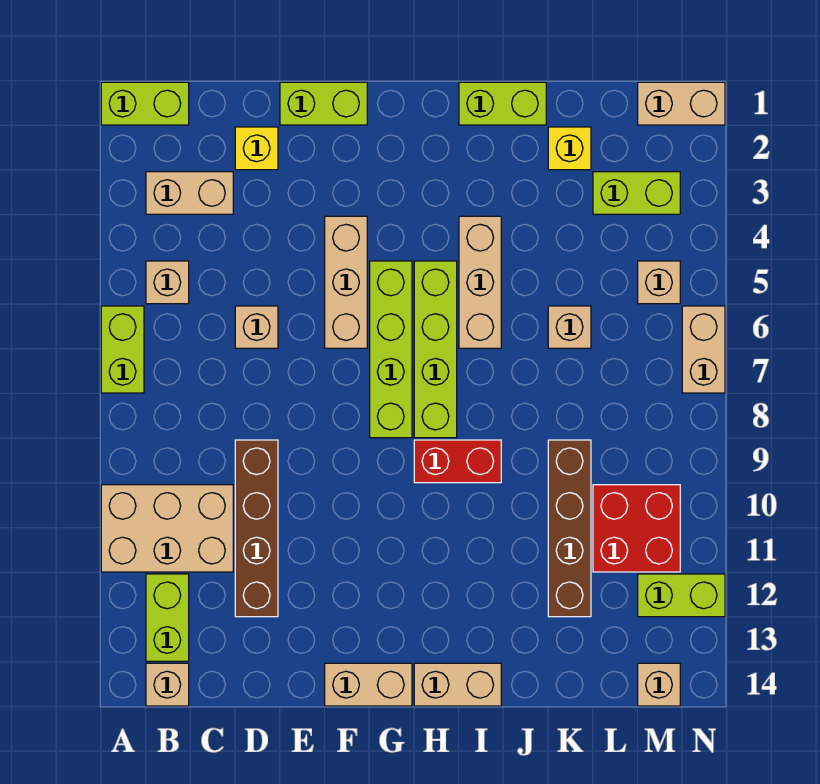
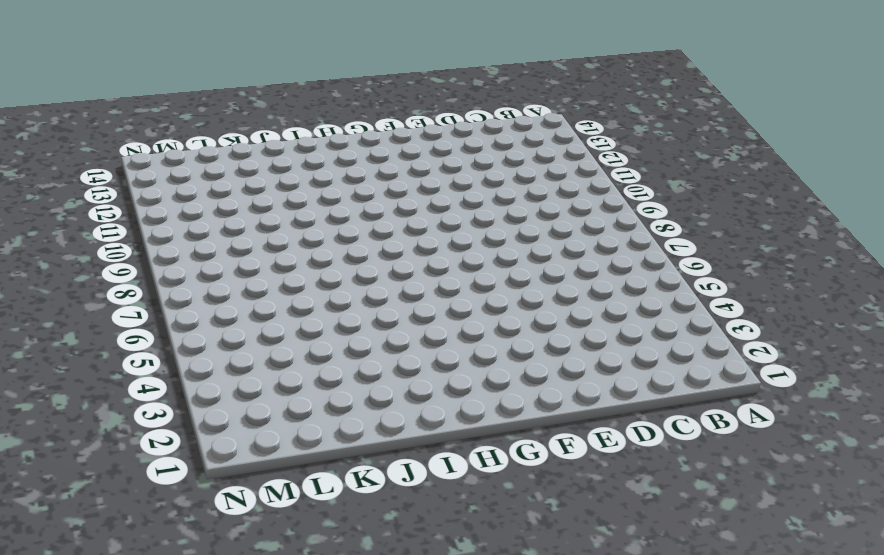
none -> lime brick A1:B1 level 1
none -> lime brick A6:A7 level 1
none -> tan brick A10:C11 level 1

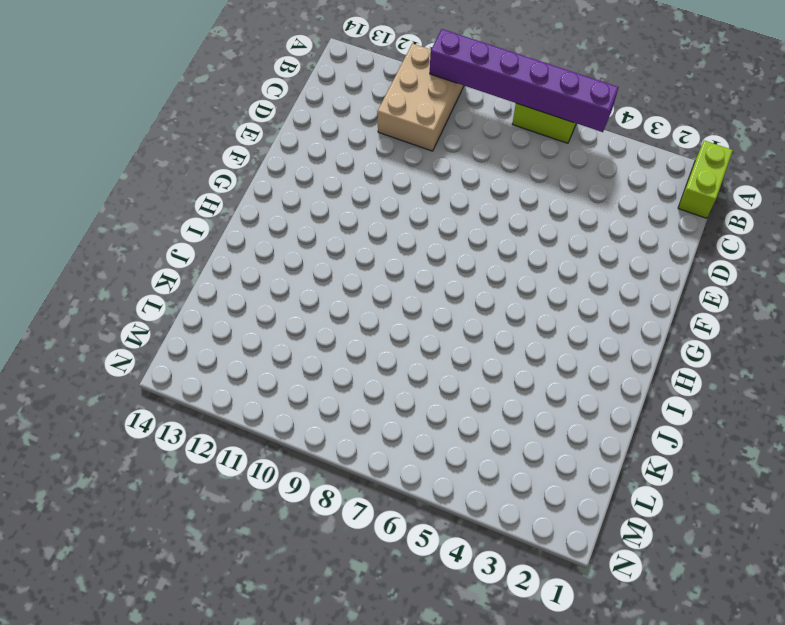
purple brick A5:A10 level 2 -> none
none -> tan brick B3:C3 level 1
none -> tan brick B5 level 1
none -> lime brick B12:B13 level 1

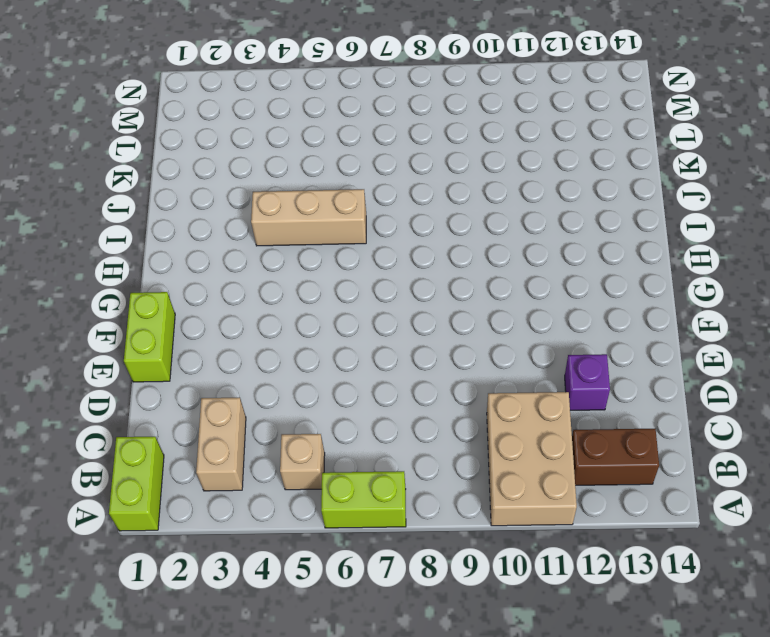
brown brick B12:B13 level 1 -> lime brick B12:B13 level 1
purple brick D12 level 1 -> brown brick D9:D12 level 1
none -> tan brick B14 level 1
none -> yellow brick D2 level 1
none -> tan brick D6 level 1

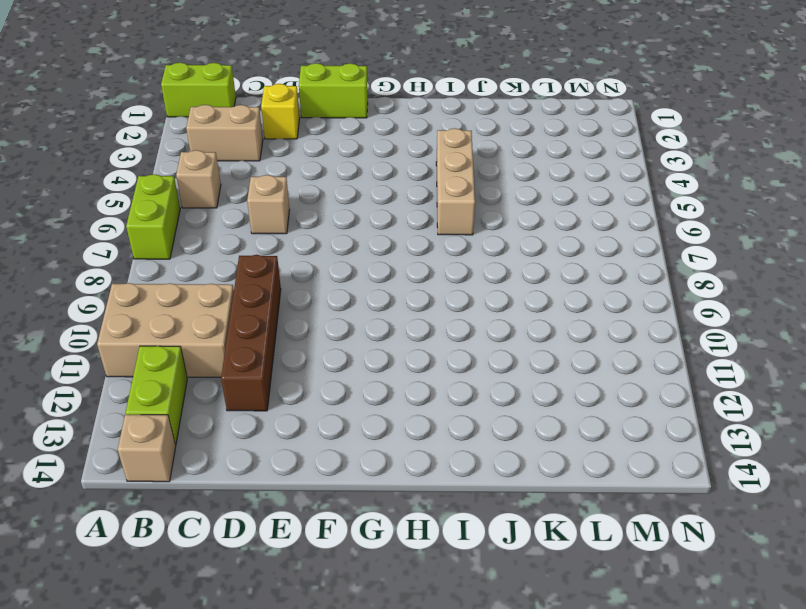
none -> tan brick F4:F6 level 1
none -> tan brick F14:G14 level 1
none -> lime brick G5:G8 level 1

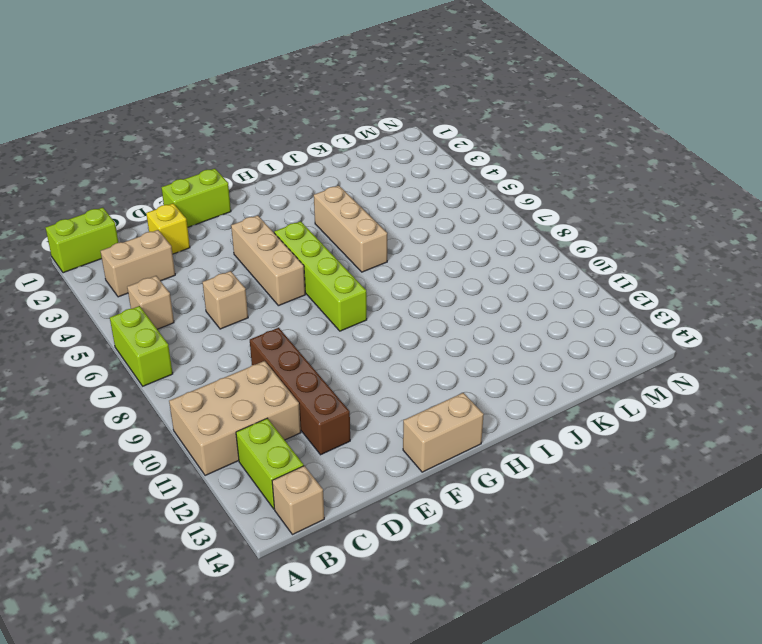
none -> lime brick H5:H8 level 1
none -> red brick H9:I9 level 1
none -> tan brick H14:I14 level 1

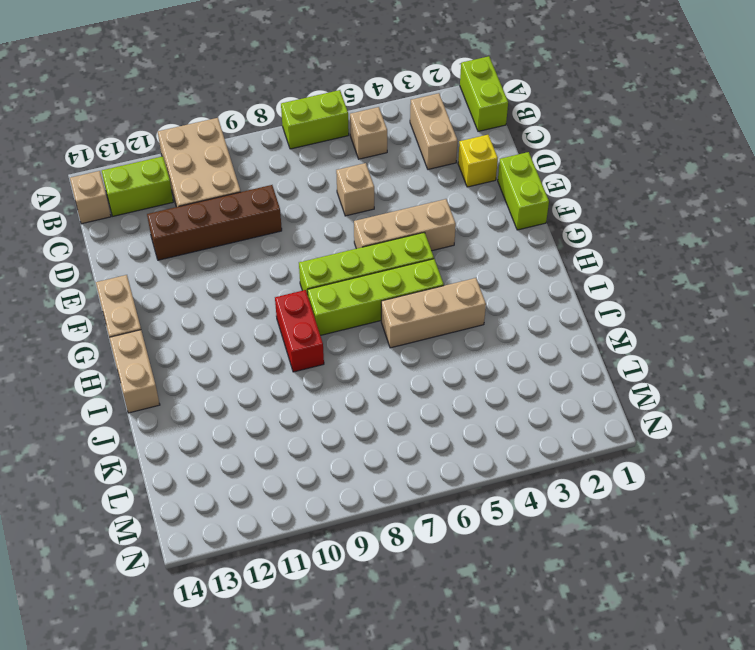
none -> lime brick I1:J1 level 1
none -> yellow brick K2 level 1
none -> tan brick K6 level 1

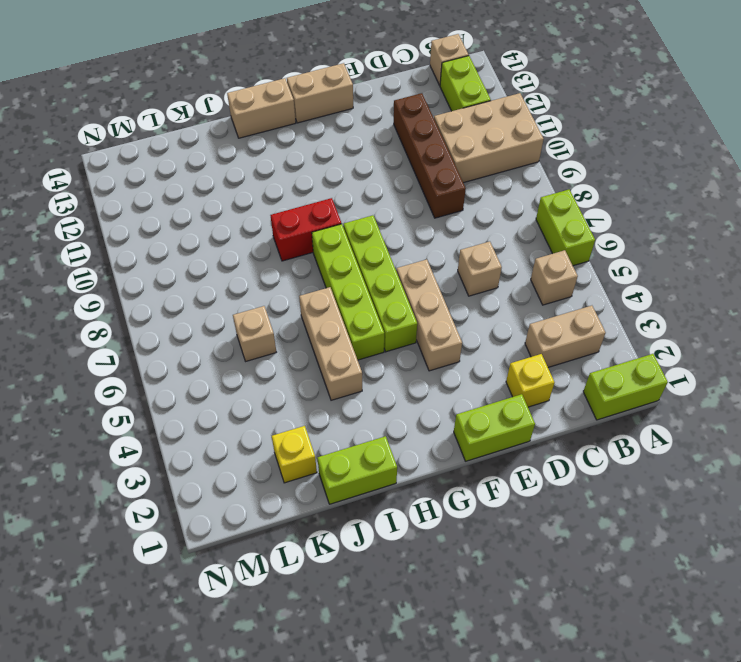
none -> brown brick K9:K12 level 1
none -> lime brick L3:M3 level 1
none -> red brick L10:M11 level 1

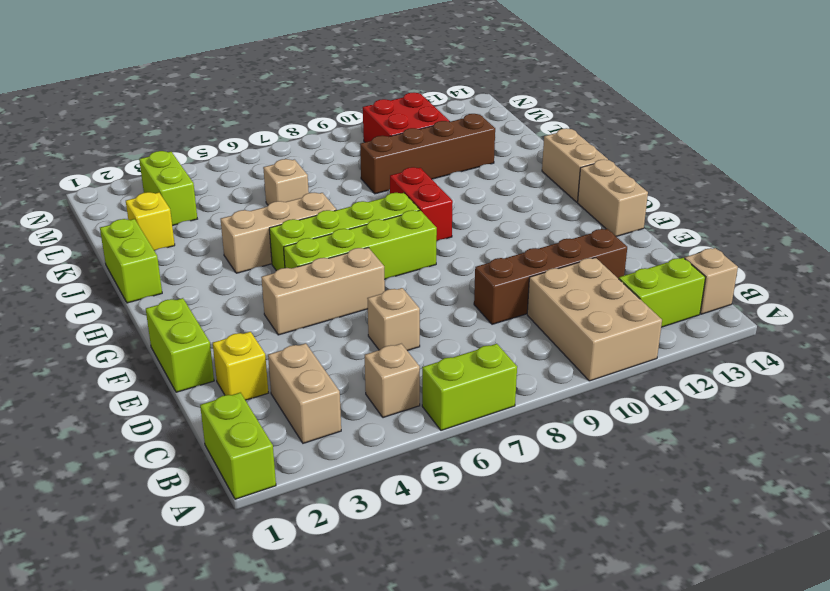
none -> tan brick M1:N1 level 1
none -> tan brick M5 level 1
none -> lime brick M12:N12 level 1

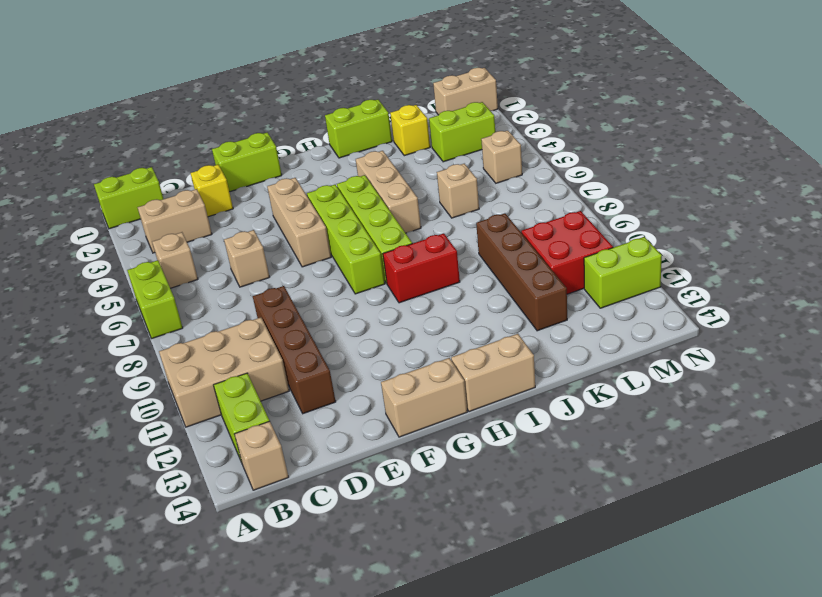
none -> tan brick M14 level 1
none -> tan brick N6:N7 level 1

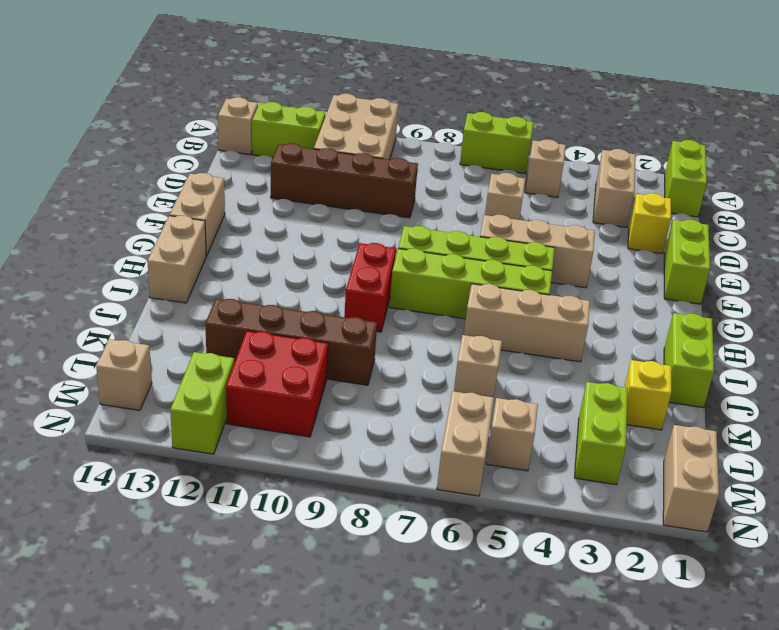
tan brick M6:N6 level 1 -> tan brick N6:N7 level 1

